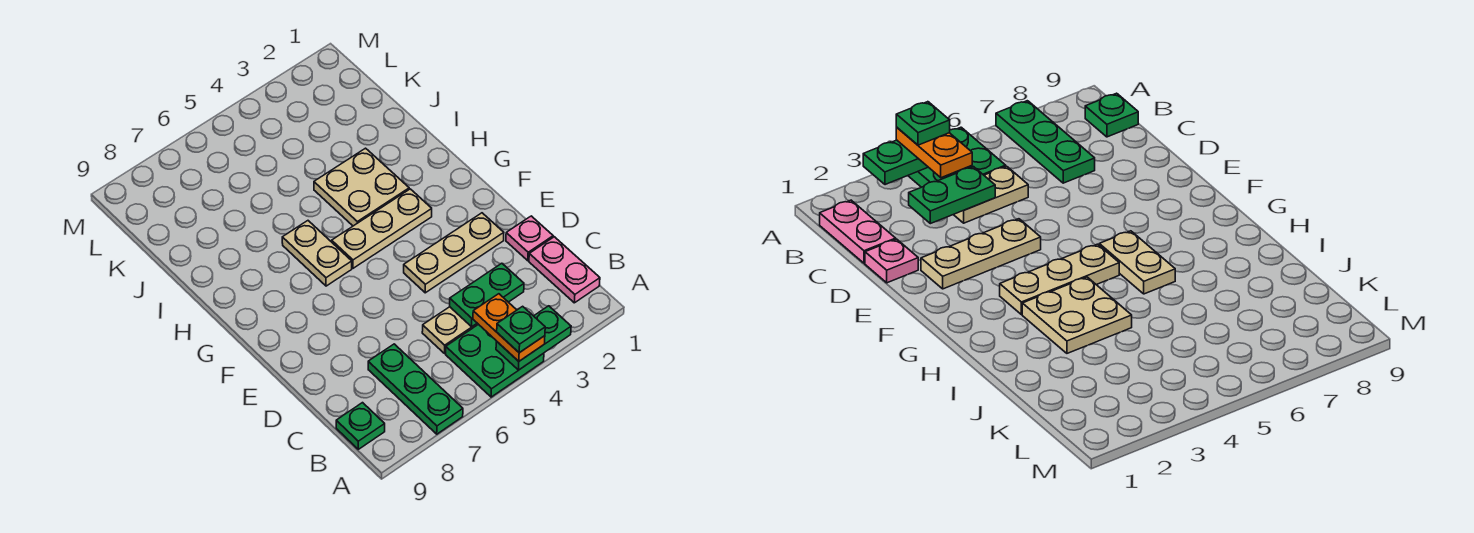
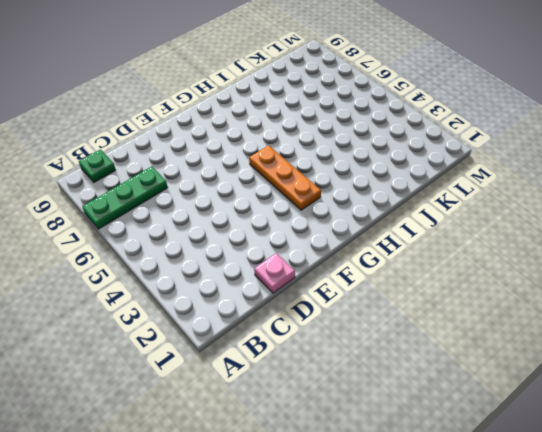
orange plate G3:G5 level 1 -> tan plate G3:G5 level 1
none -> green plate A4:B5 level 1
none -> pink plate B1:C1 level 1
none -> tan plate C4:C5 level 1

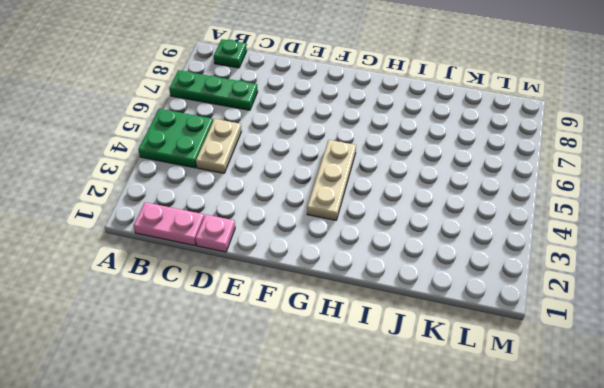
none -> tan plate E2:E4 level 1
none -> tan plate G6:H6 level 1
none -> tan plate H3:I4 level 1

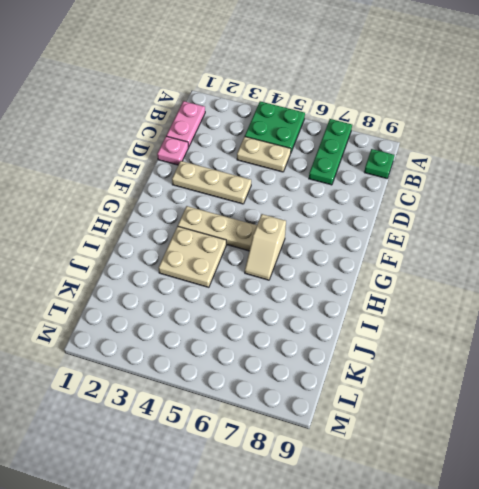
tan slope G6:H6 level 1 top G -> tan plate G6:H6 level 1
none -> green plate A3:A4 level 2
none -> green plate C3:C4 level 2
none -> orange plate A4:B4 level 3

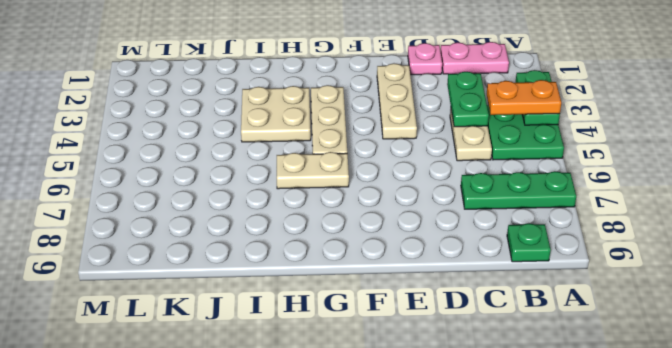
none -> green plate A4 level 4

